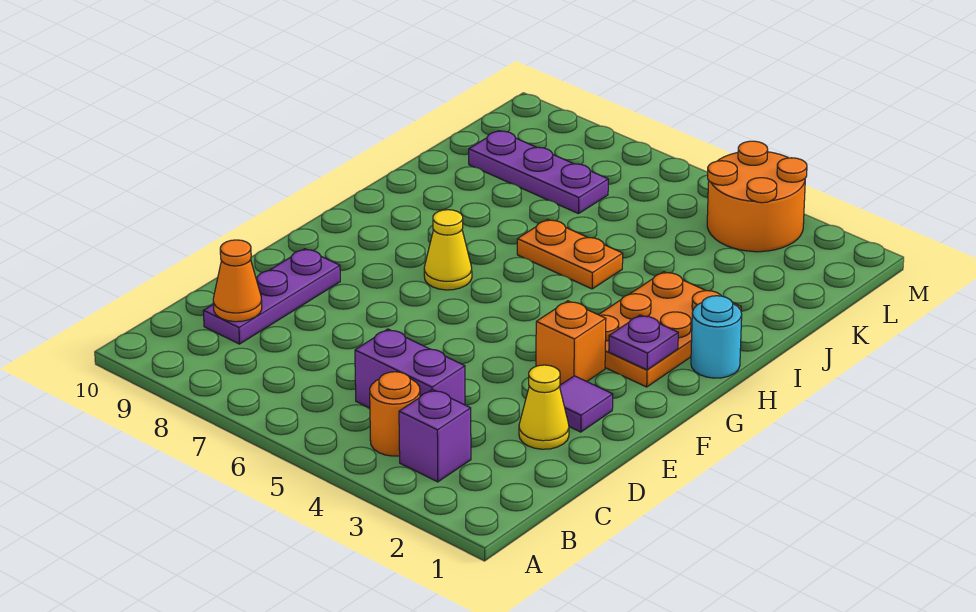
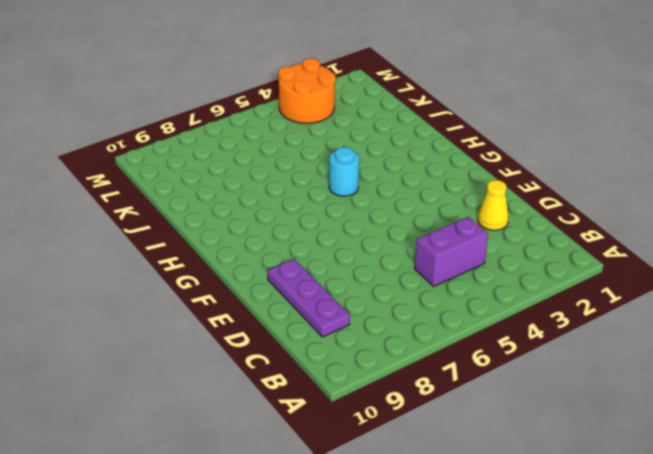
cyan round brick H5 level 1 -> cyan round brick H1 level 1
none -> purple brick B3 level 1
none -> orange round brick B4 level 1
none -> purple tile E2 level 1

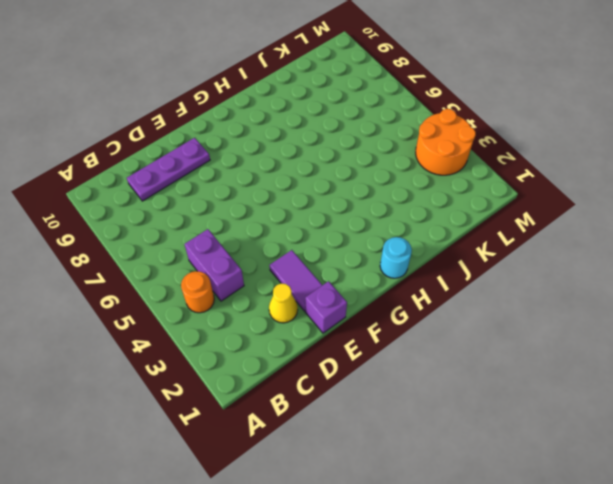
purple brick E1 level 1 -> purple brick B3 level 1
purple tile E2:E3 level 1 -> purple tile E2 level 1
none -> orange brick F3 level 1
none -> orange plate G2:I3 level 1
none -> yellow cone G7 level 1

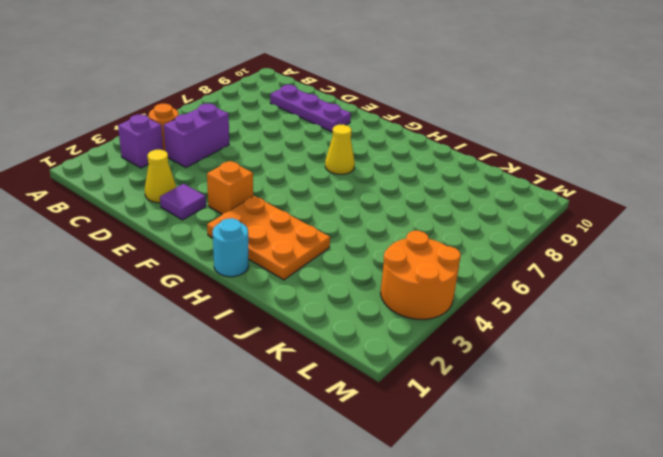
none -> orange plate I5:I6 level 1
none -> purple plate K7:K9 level 1
none -> orange cone C9 level 2

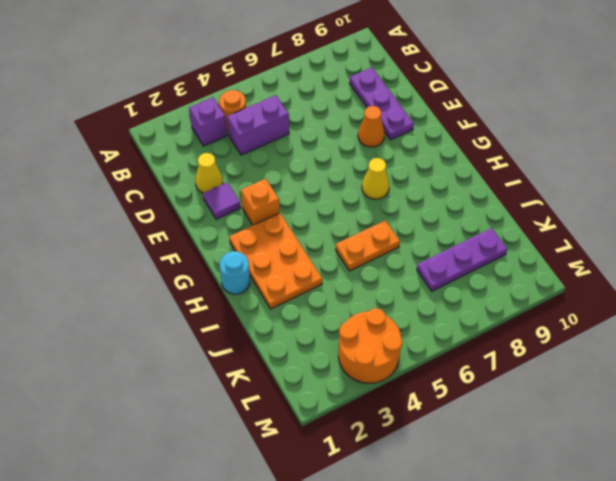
orange cone E8 level 1 -> orange cone C9 level 2
none -> purple plate G2 level 2

